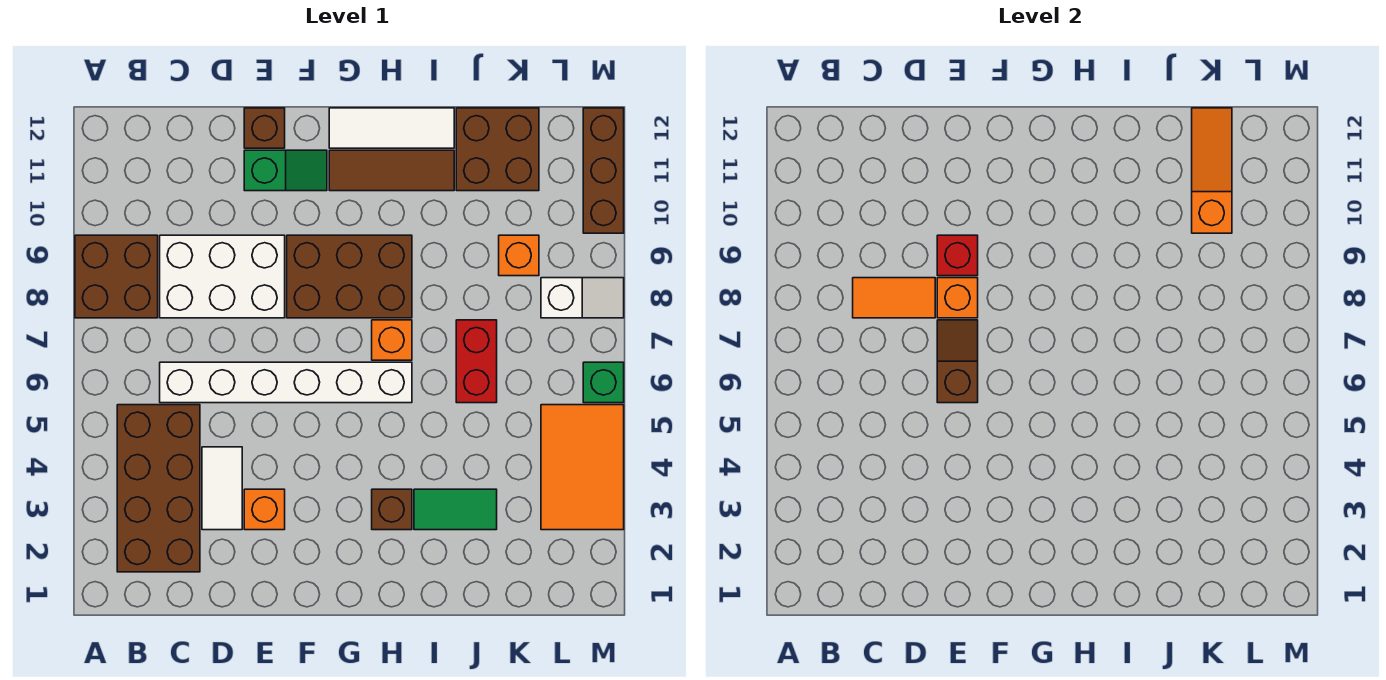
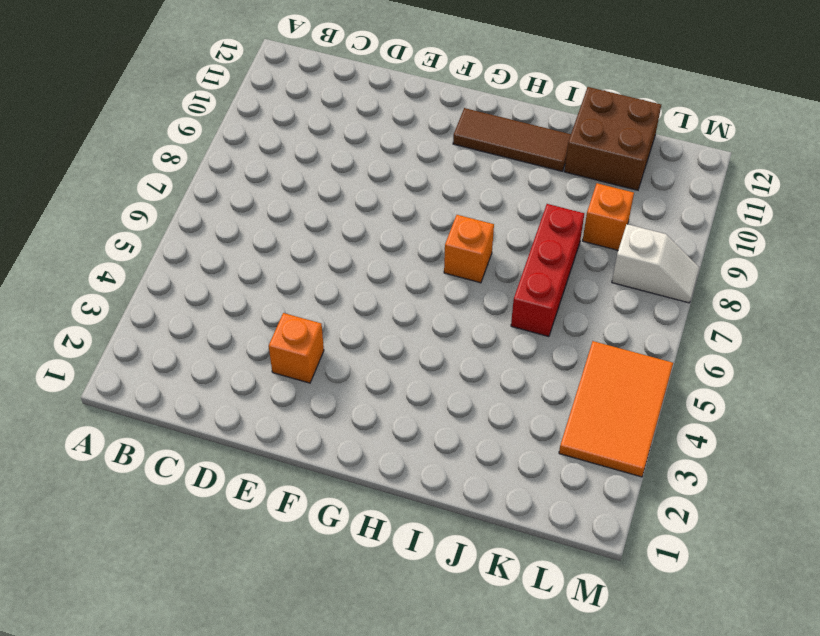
red brick J6:J8 level 1 -> red brick J6:J7 level 1
none -> brown brick A8:B9 level 1
none -> brown brick B2:C5 level 1
none -> white brick C6:H6 level 1

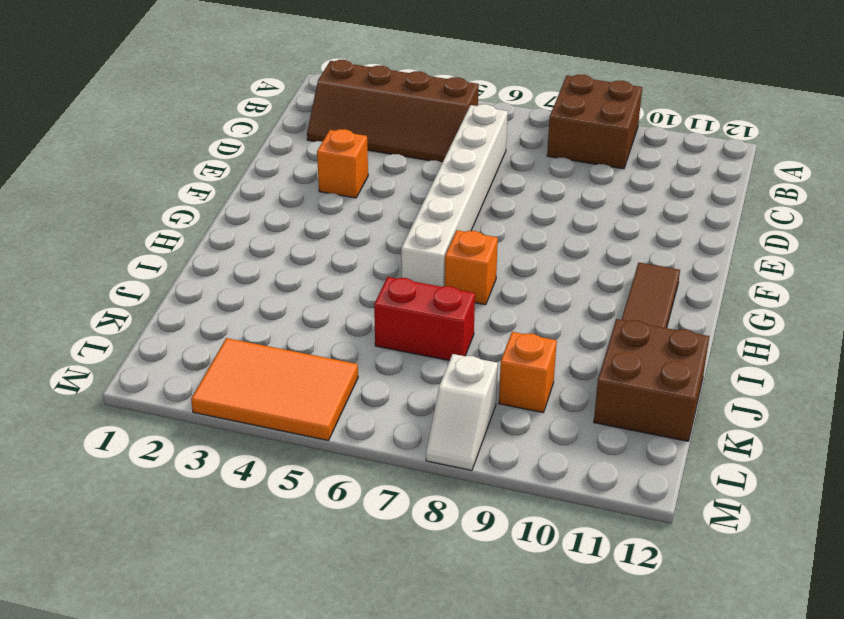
brown slope B2:C5 level 1 top B -> brown brick B2:C5 level 1
none -> white brick C8:E9 level 1
none -> white tile D3:D4 level 1
none -> green slope E11:F11 level 1 top E

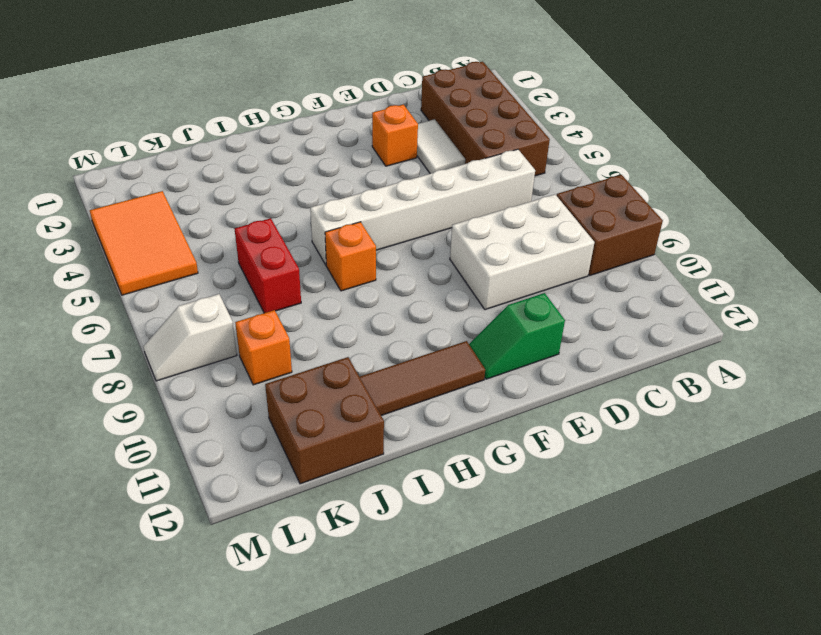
none -> brown brick E12 level 1
none -> brown brick F8:H9 level 1
none -> white tile G12:I12 level 1

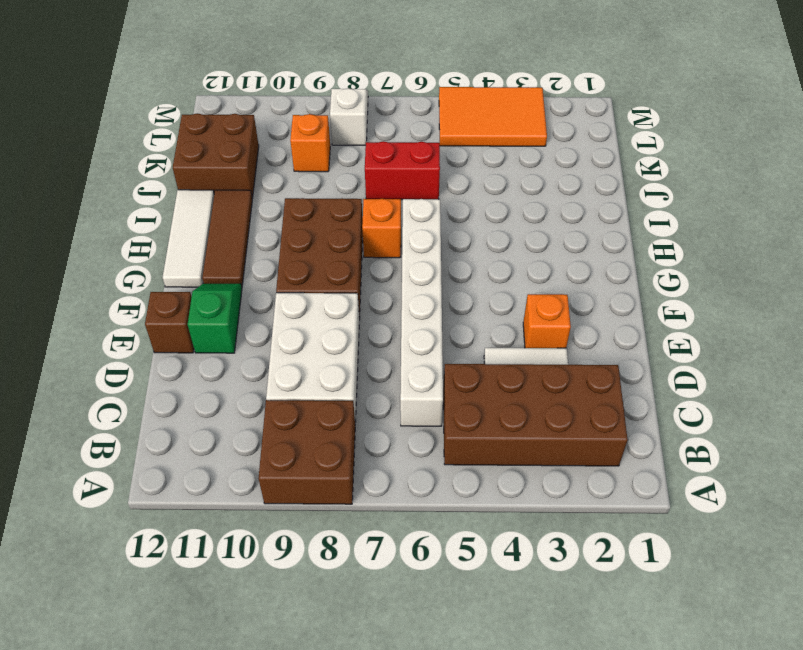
none -> brown brick H3 level 1
none -> green tile I3:J3 level 1
none -> green brick M6 level 1

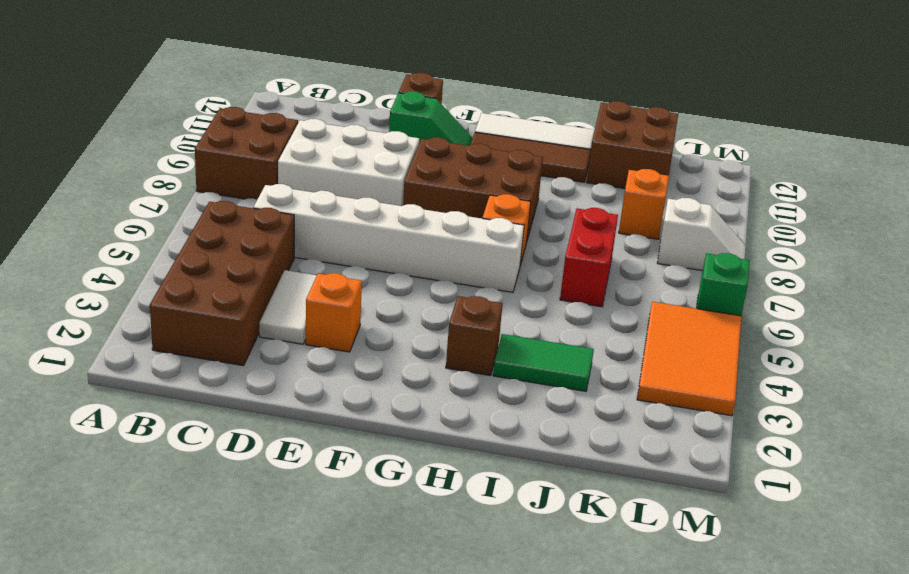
none -> brown brick M10:M12 level 1
none -> orange tile C8:D8 level 2
none -> brown slope E6:E7 level 2 top 6

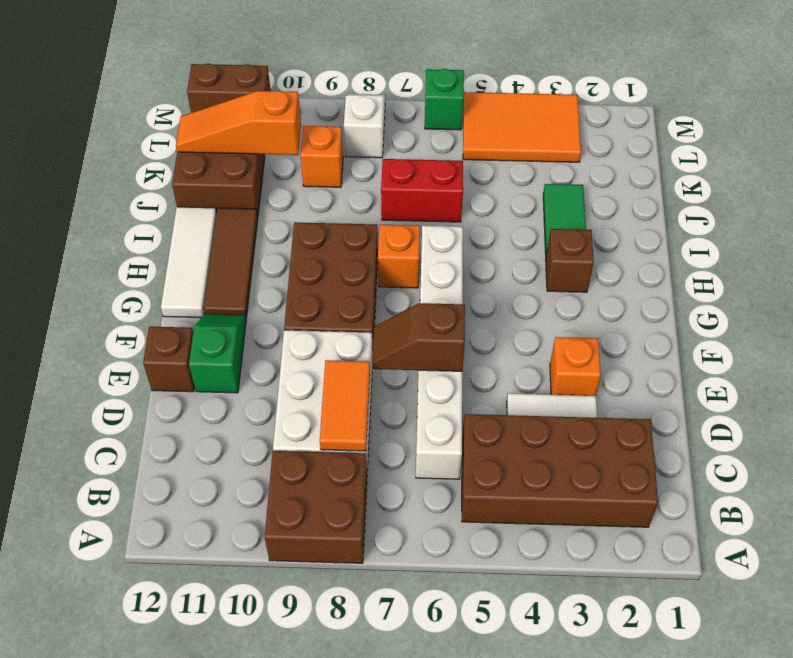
brown brick M11:M12 level 1 -> brown brick M10:M12 level 1
none -> orange brick E8 level 2
none -> red brick E9 level 2

